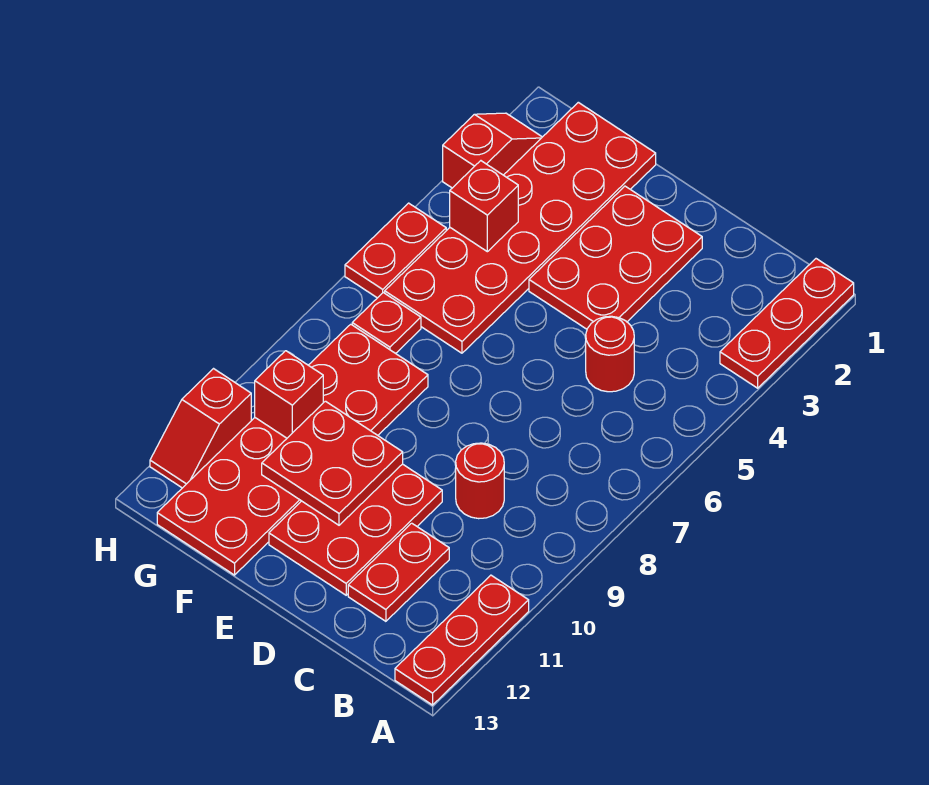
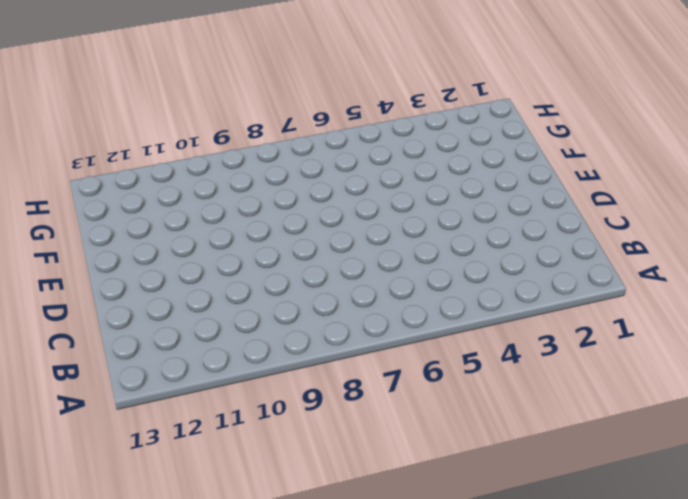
none -> red plate A1:A3 level 1
none -> red plate A11:A13 level 1
none -> red round brick C5 level 1

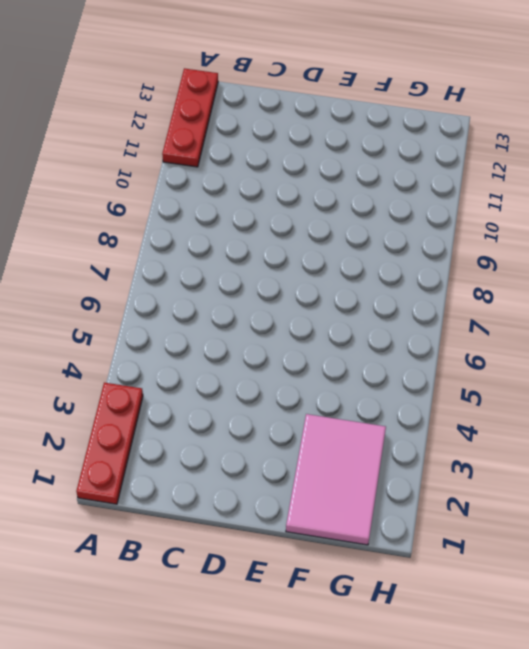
pink tile F1:G3 level 1 -> red plate F1:G6 level 1
none -> red round brick C5 level 1
none -> red round brick C9 level 1
none -> red plate C11:C12 level 1

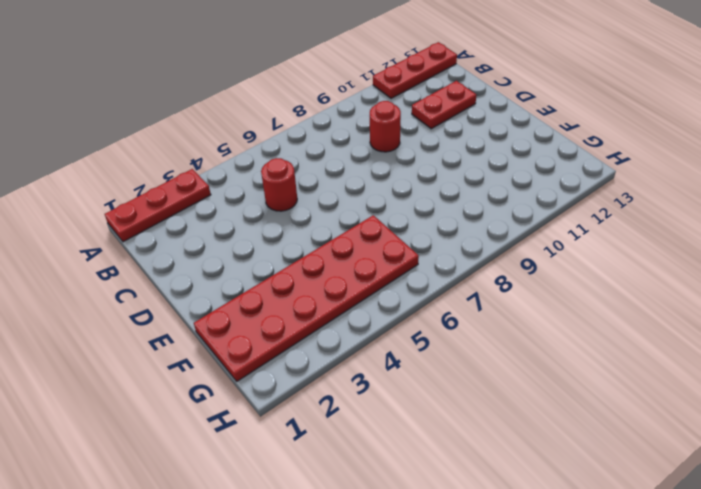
none -> red plate D2:E4 level 1
none -> red plate D10:E12 level 1
none -> red plate F8:G13 level 1

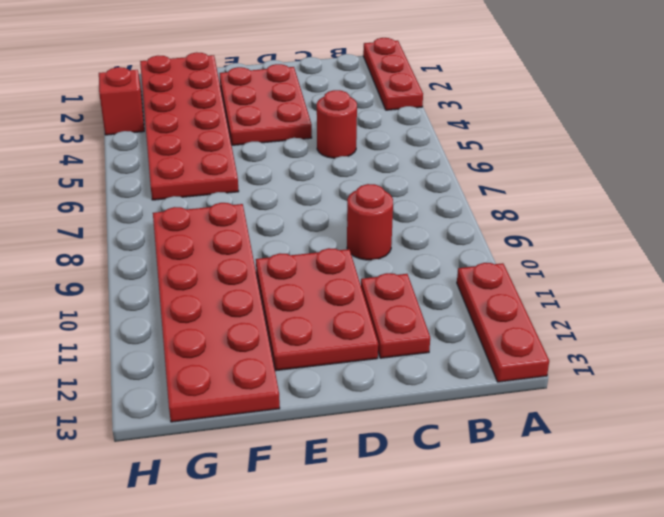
none -> red plate G7 level 1
none -> red plate H5:H6 level 1
none -> red slope H11:H12 level 1 top 11

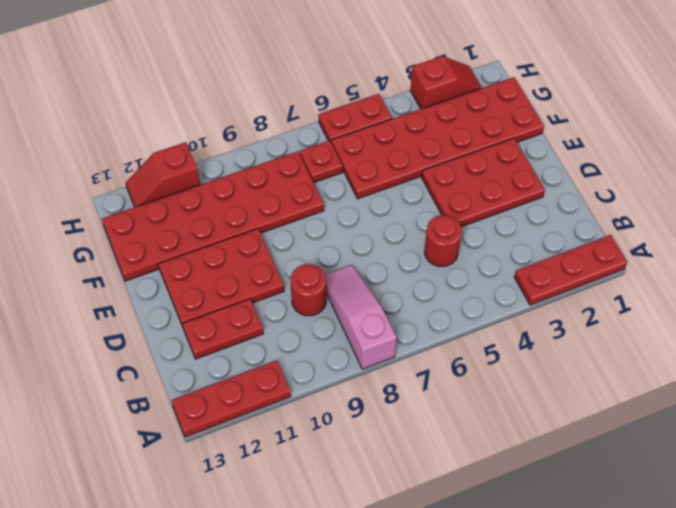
pink slope A8:C8 level 1 top A -> none
none -> red plate E10:F11 level 2
none -> red brick G4 level 2
none -> red brick G10 level 2

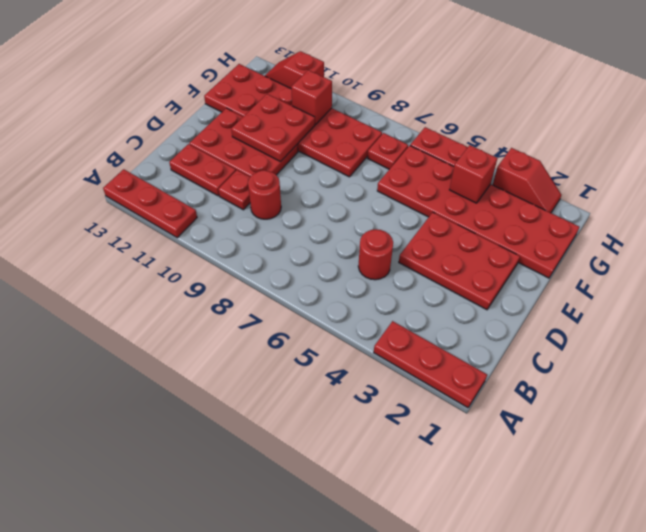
red plate C10 level 1 -> none

